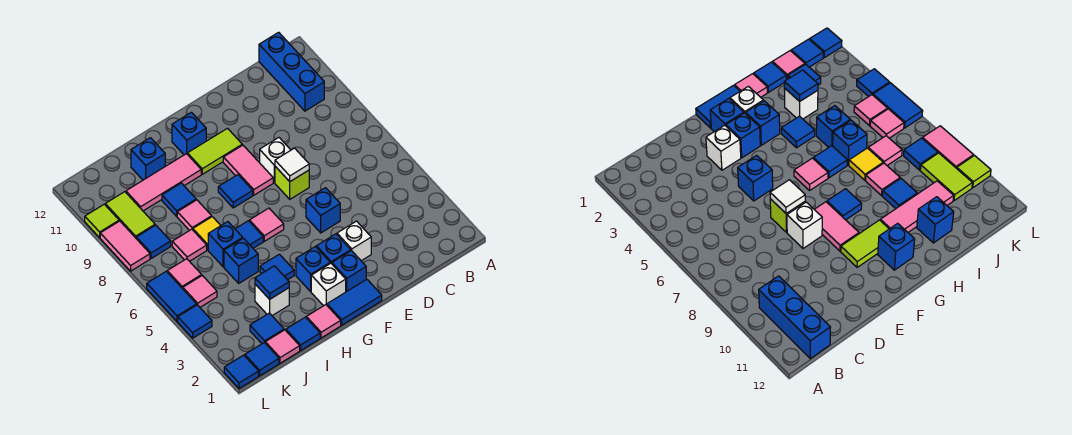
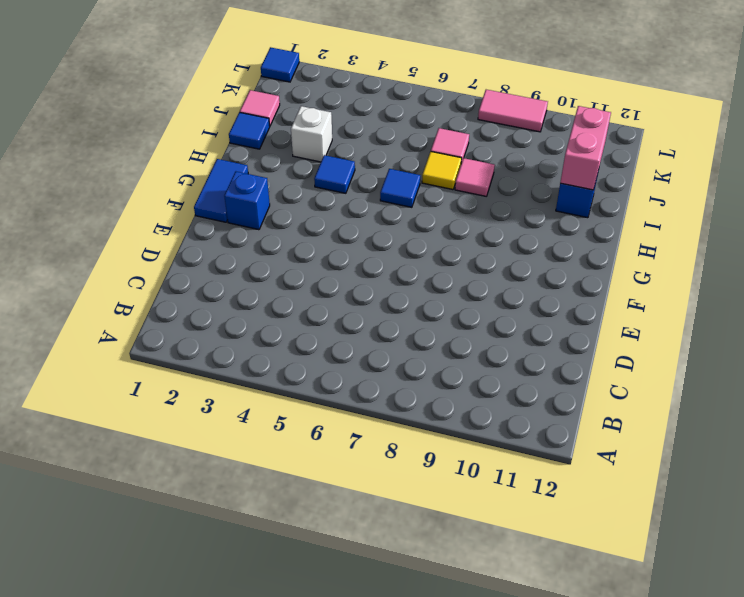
pink brick I11:J11 level 2 -> none
none -> blue brick B10:B12 level 1
none -> white brick E3 level 1
none -> blue brick E5 level 1
none -> lime brick E7 level 1

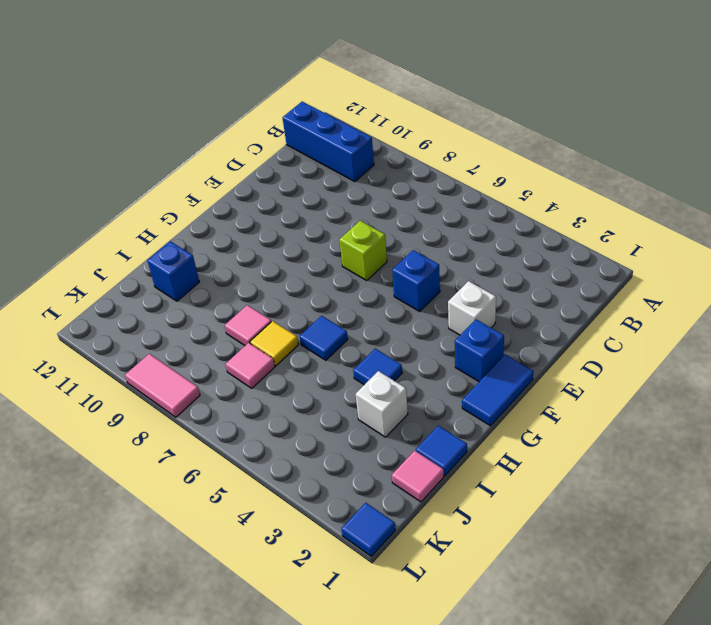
none -> white brick E8 level 1
none -> blue brick F3 level 1
none -> pink tile F8:F9 level 1
none -> lime tile F10:G10 level 1

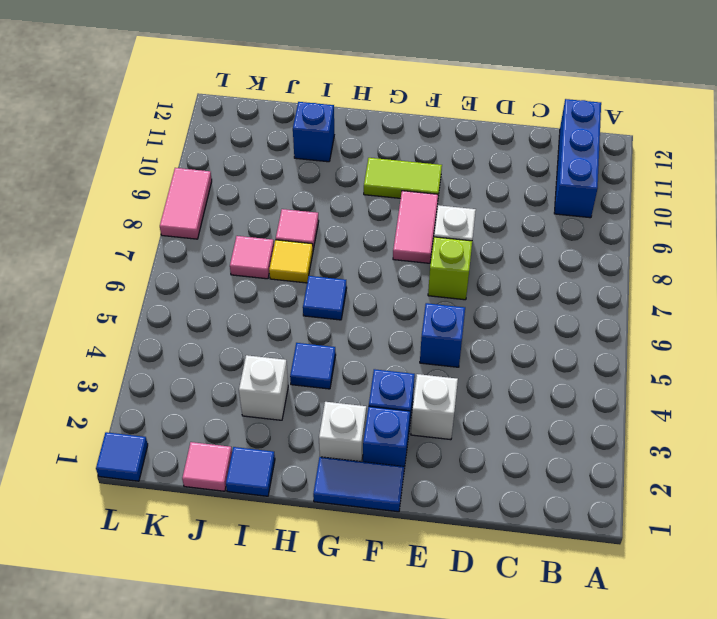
none -> blue brick G3 level 1
none -> pink tile G6 level 1
none -> blue tile G8 level 1
none -> blue brick G11 level 1

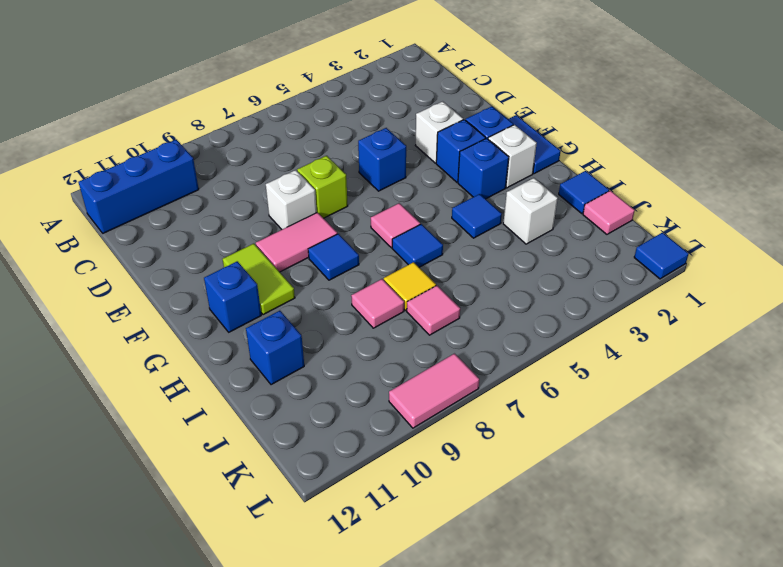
none -> pink tile H1 level 1
none -> pink tile H10:J10 level 1
none -> blue brick I5 level 1
none -> blue brick I6 level 1

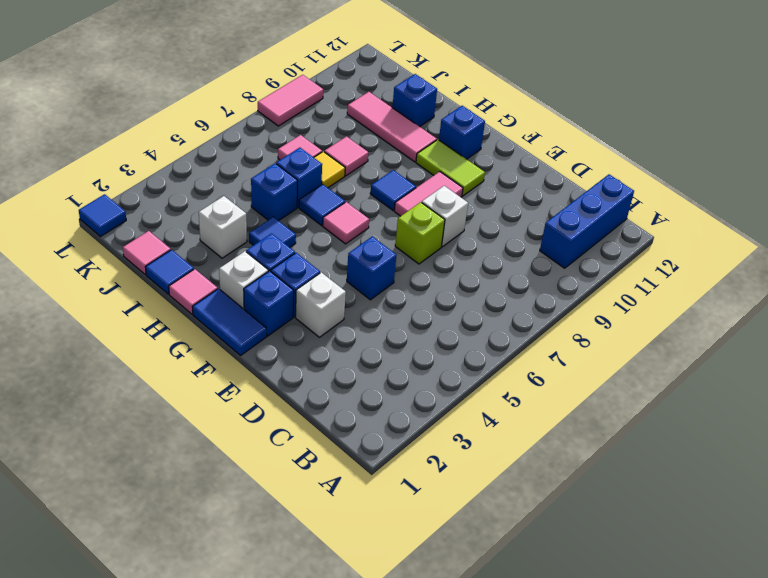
none -> blue tile I9 level 1
none -> blue tile J2 level 1
none -> blue tile K1 level 1
none -> pink tile K5 level 1

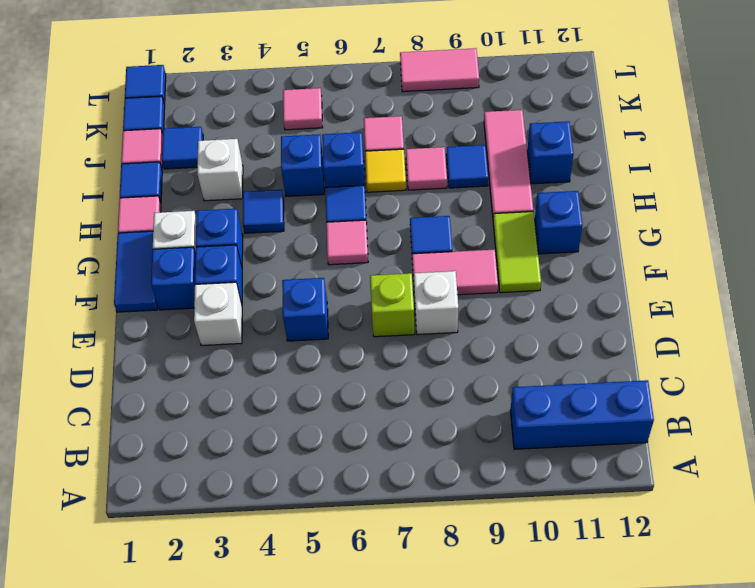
none -> pink tile K6 level 1
none -> blue tile K8 level 1
none -> lime tile K9:K10 level 1
none -> blue tile L4 level 1

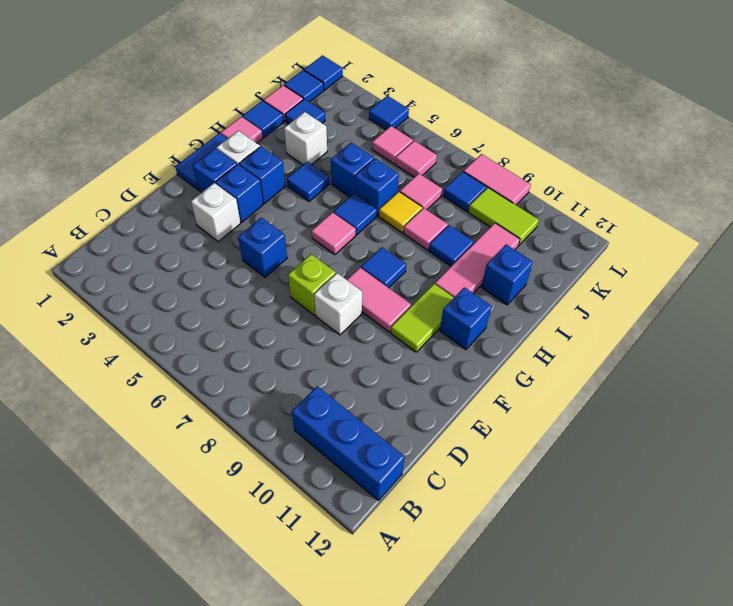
none -> blue tile L5:L6 level 1
none -> lime tile L10 level 1
none -> white tile E7 level 2
none -> blue tile I3 level 2

